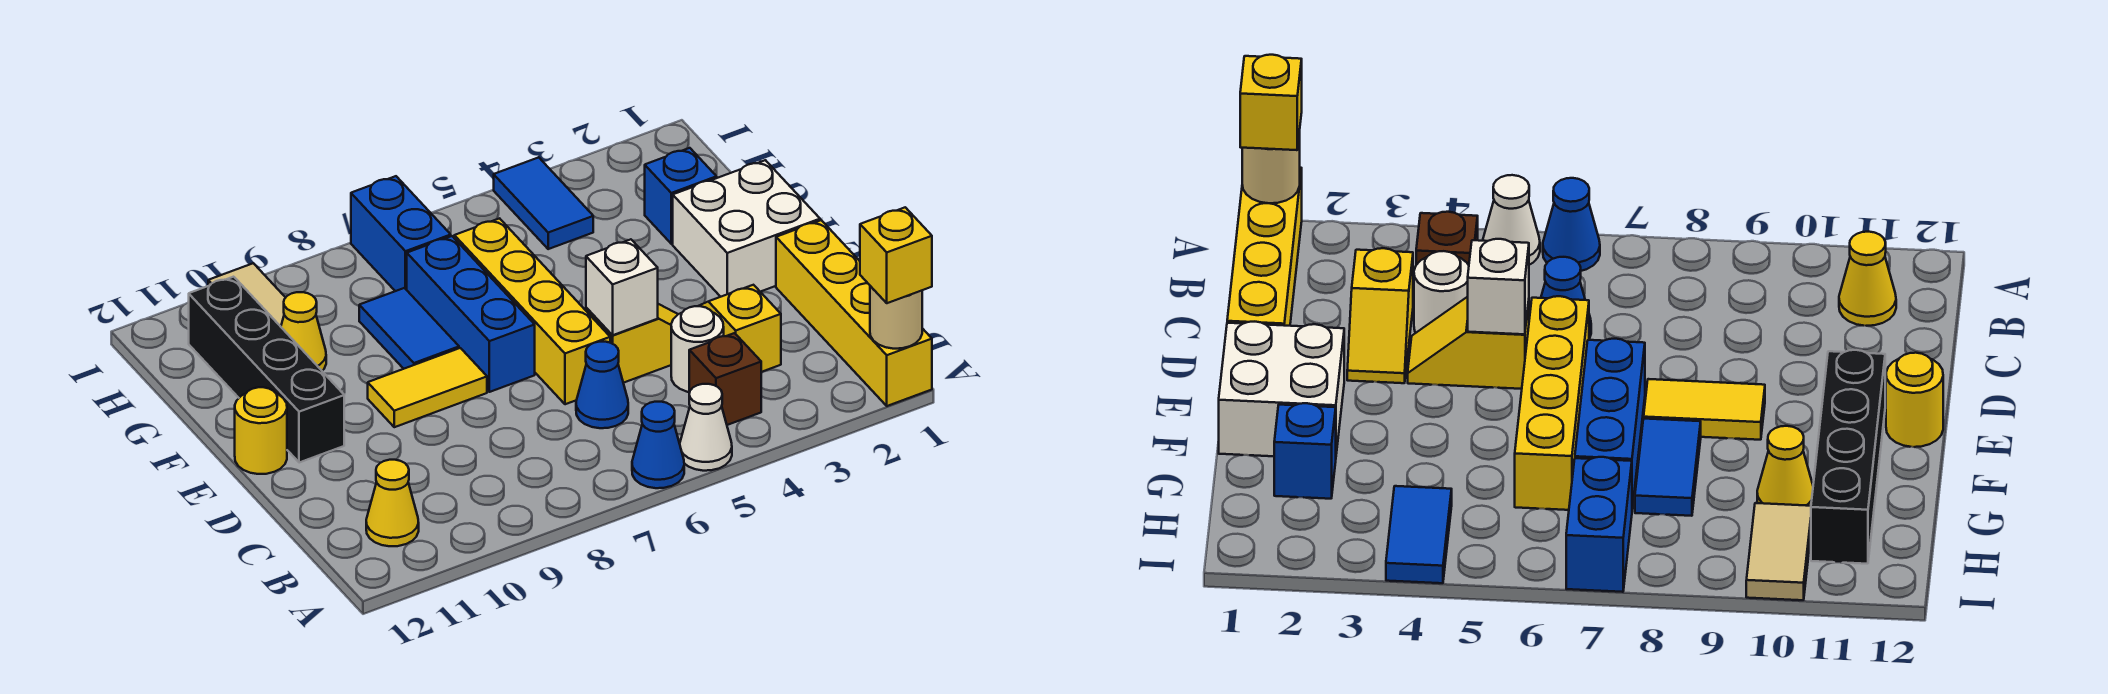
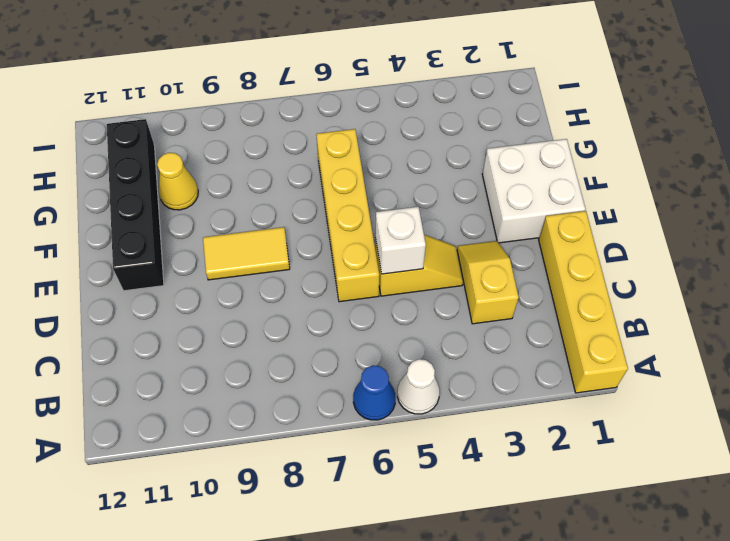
none -> brown brick B4 level 1
none -> yellow cone B11 level 1
none -> white round brick C4 level 1

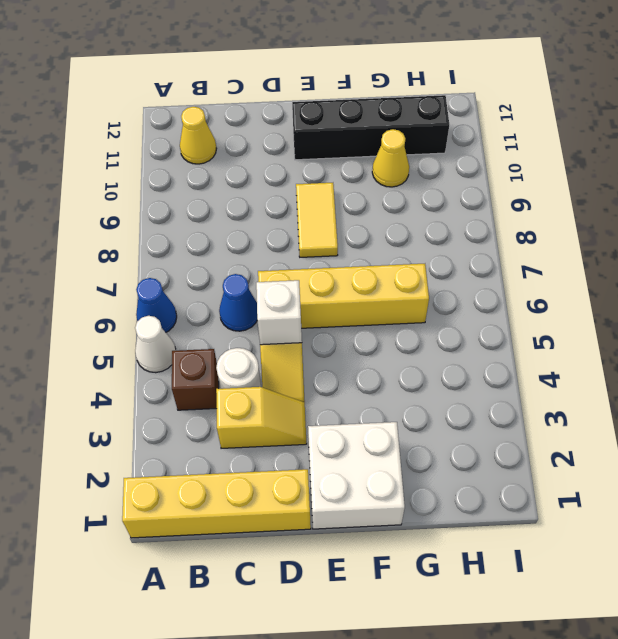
none -> blue brick E7:G7 level 1
none -> yellow round brick E12 level 1
none -> blue tile F8:G8 level 1

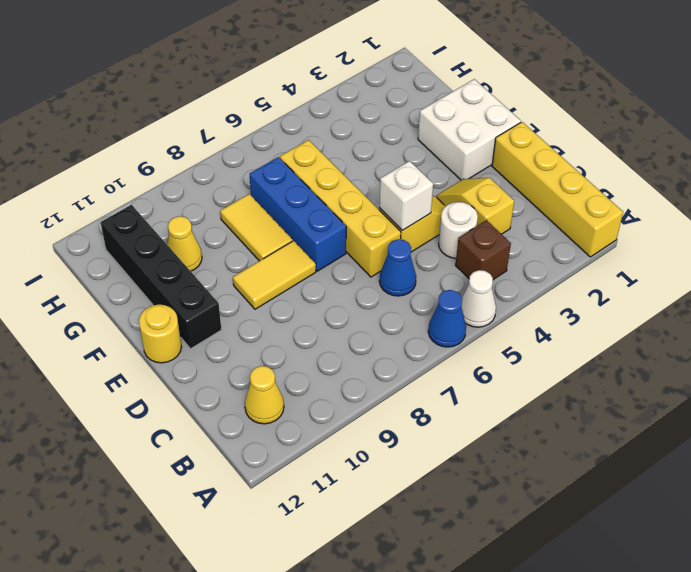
yellow tile F8:G8 level 1 -> blue tile F8:G8 level 1
none -> blue brick G2 level 1
none -> blue tile H4:I4 level 1
none -> blue brick H7:I7 level 1

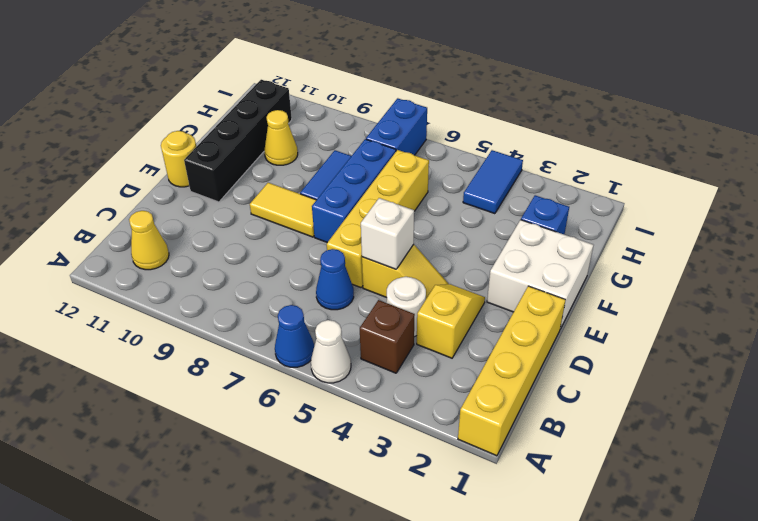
none -> tan tile H10:I10 level 1
none -> tan round brick A1 level 2
none -> yellow brick A1 level 3

